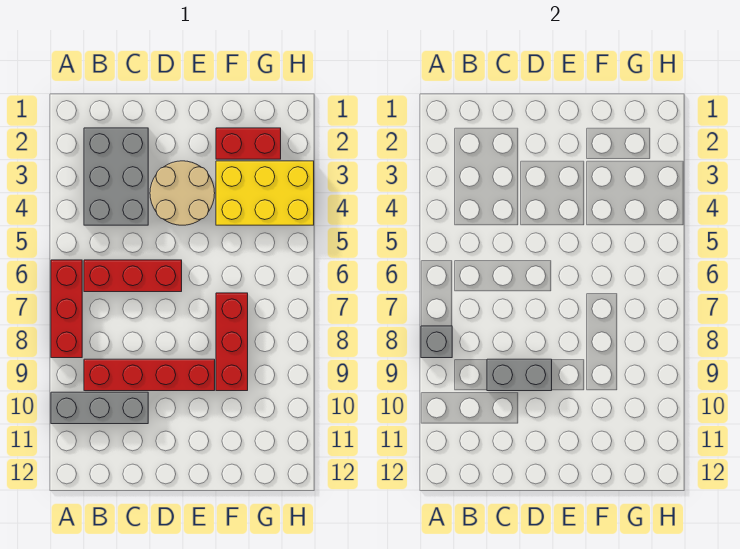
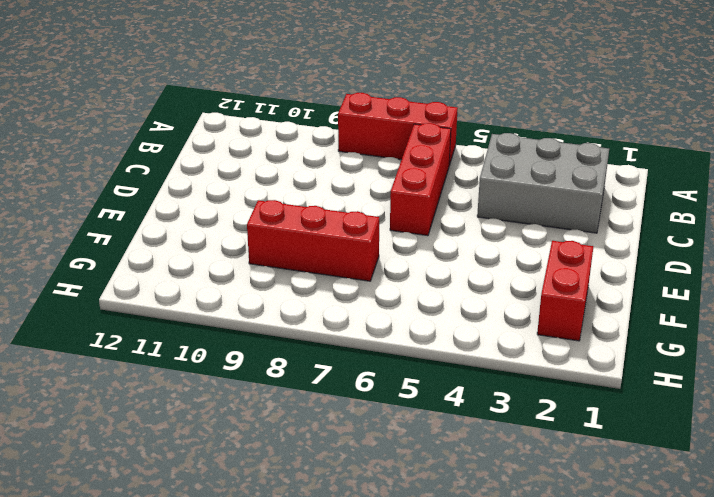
none -> grey brick A10:C10 level 1
none -> red brick B9:E9 level 1

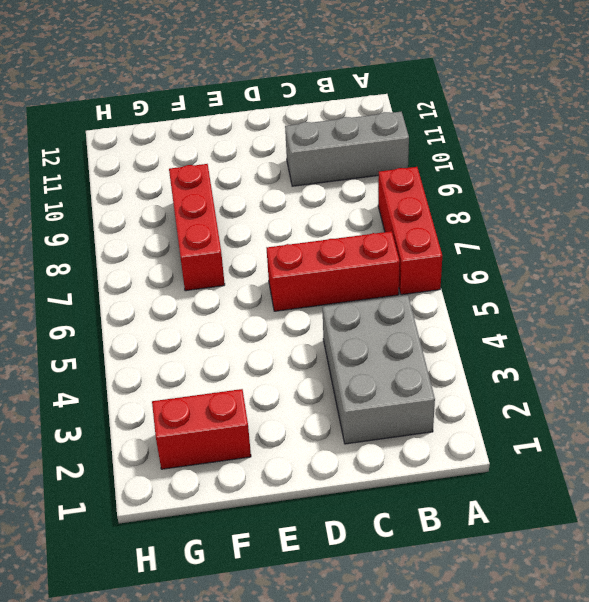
none -> red brick B9:E9 level 1
none -> tan round brick D3:E4 level 1

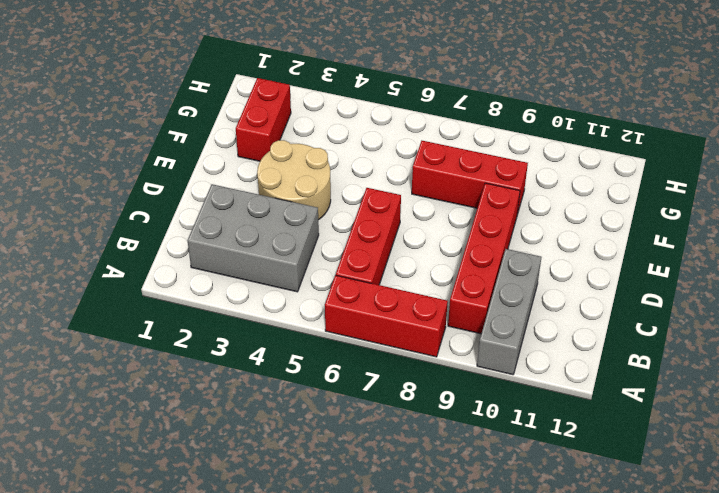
none -> yellow brick F3:H4 level 1
none -> grey brick A8 level 2

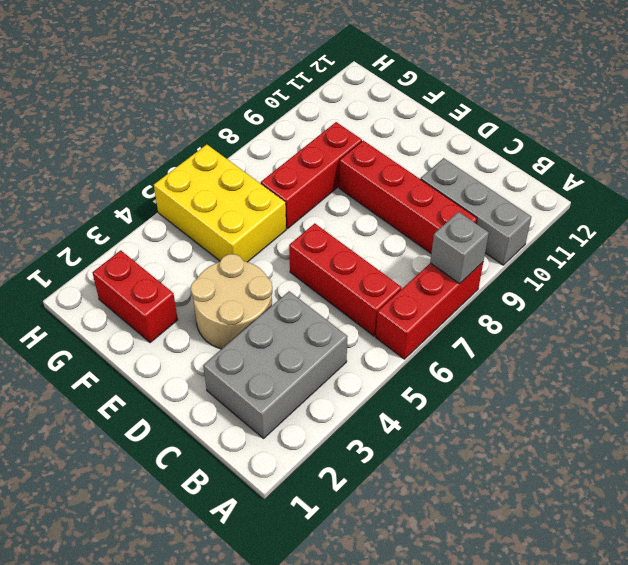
yellow brick F5:H6 level 1 -> yellow brick F3:H4 level 1
none -> grey brick C9:D9 level 2

